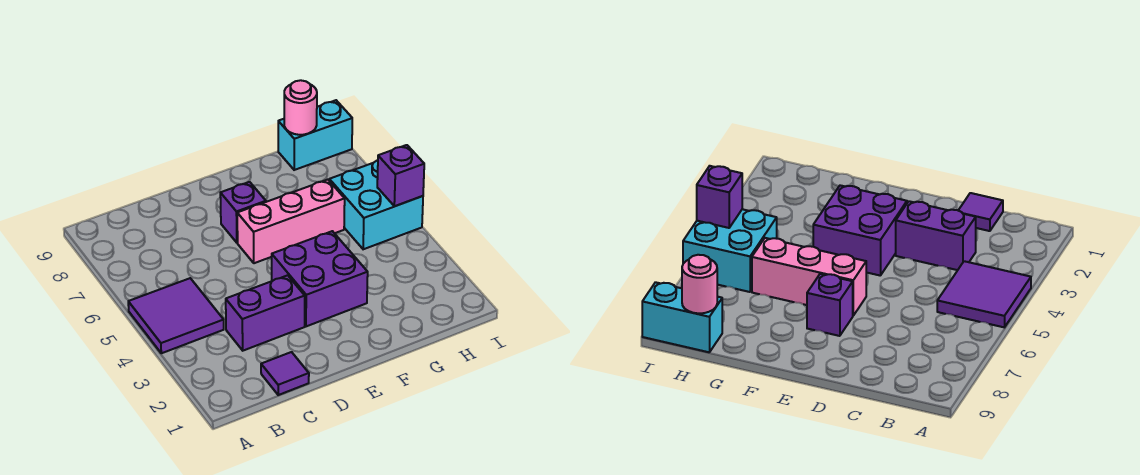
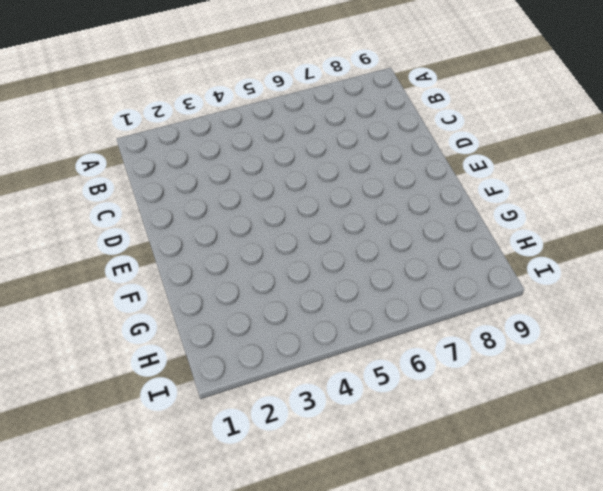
none -> purple tile A4:B5 level 1
none -> purple tile C1 level 1

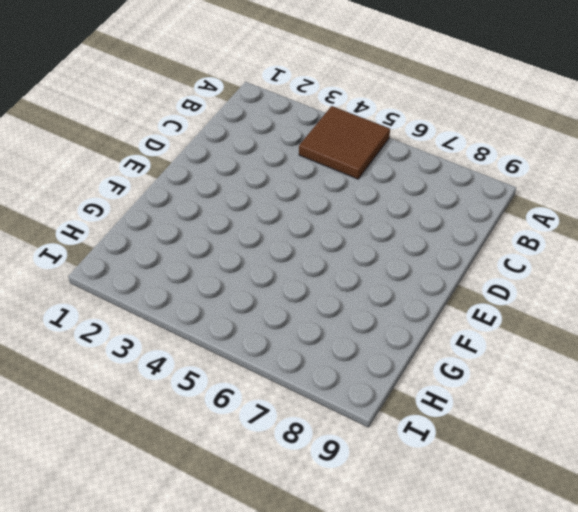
brown tile A4:B5 level 1 -> purple tile A4:B5 level 1
none -> purple tile C1 level 1
none -> purple brick C3:D3 level 1

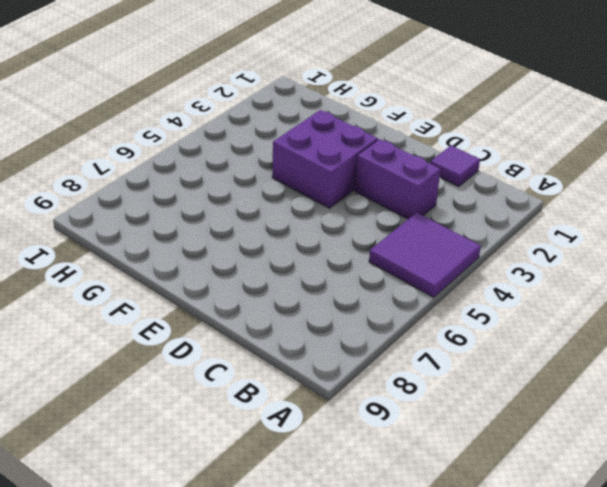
none -> pink brick E6:G6 level 1
none -> purple brick E7 level 1

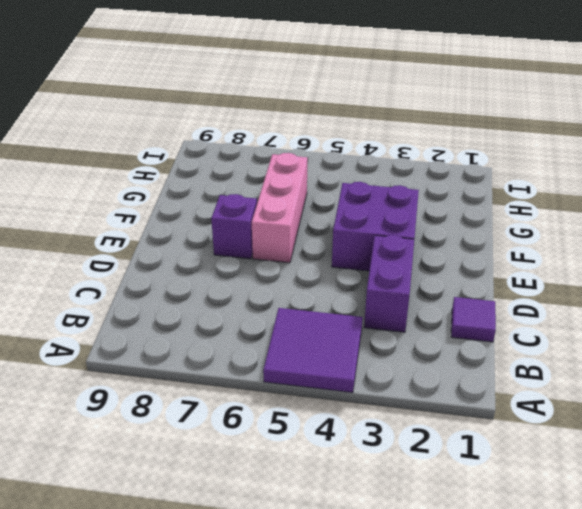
none -> cyan brick H5:I6 level 1
none -> cyan brick H9:I9 level 1

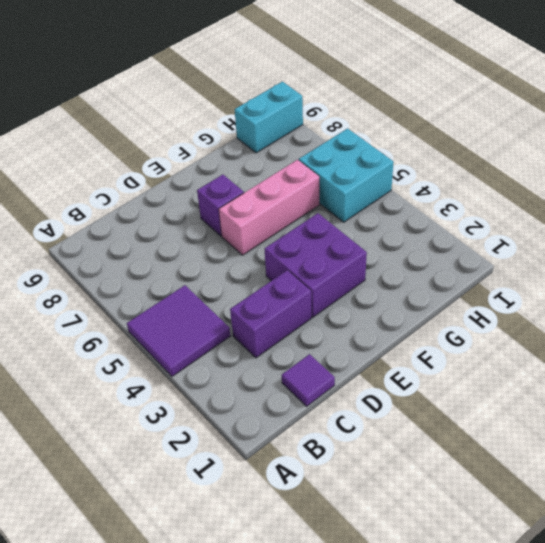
none -> pink round brick H9 level 2
none -> purple brick I5 level 2

